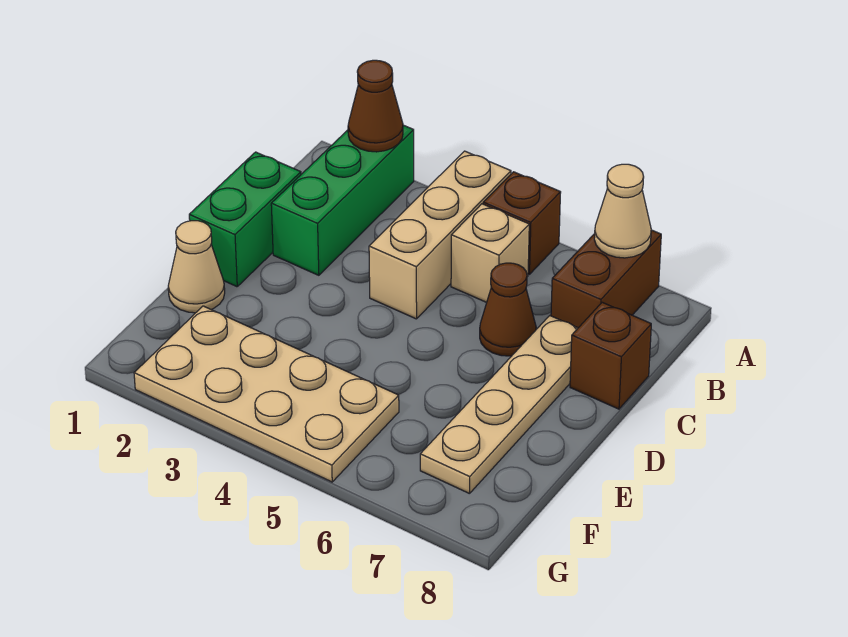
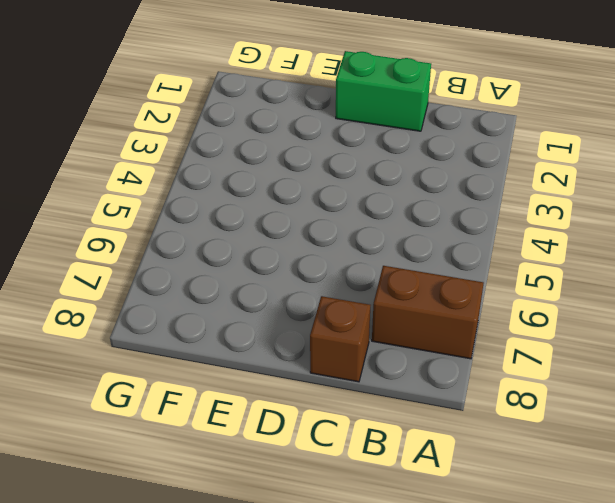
none -> green brick A2:C2 level 1
none -> tan brick A4:C4 level 1
none -> brown brick A5 level 1

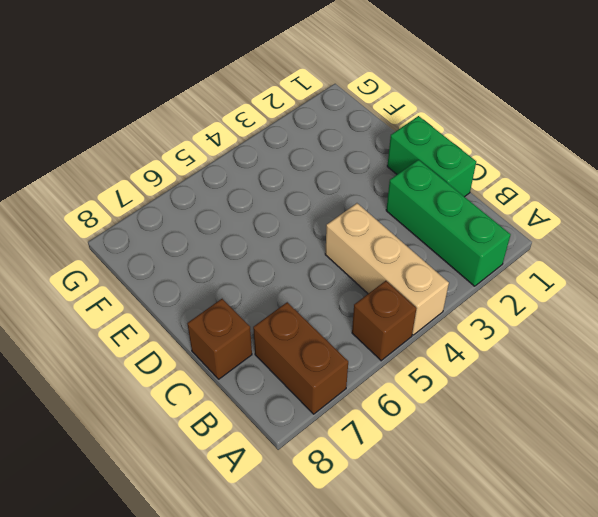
none -> tan brick B5 level 1
none -> brown cone C6 level 1
none -> tan plate C7:F7 level 1

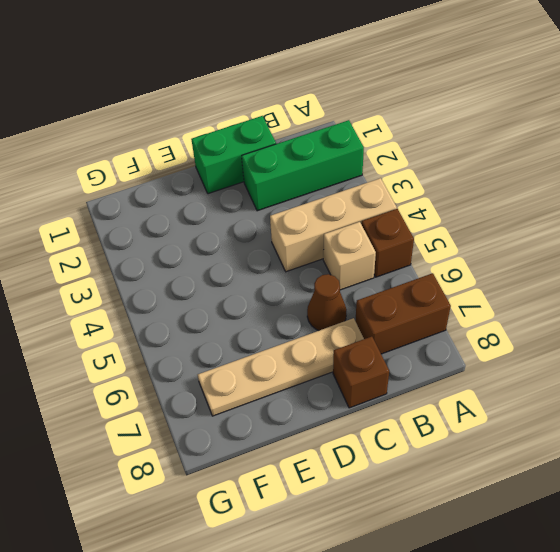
none -> tan cone E1 level 1
none -> tan plate F2:G5 level 1
none -> brown cone A2 level 2

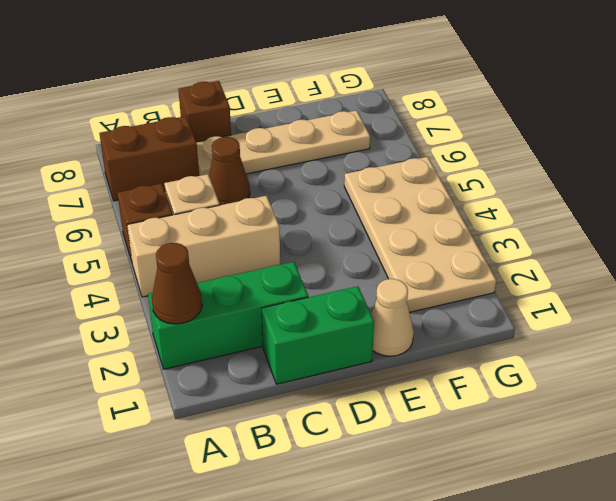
none -> tan cone A7 level 2

